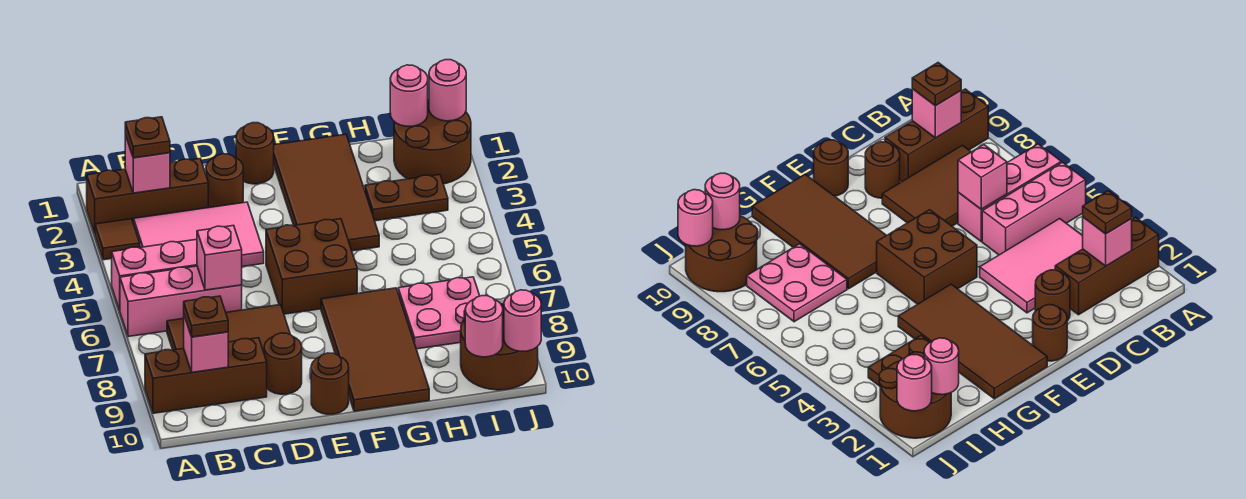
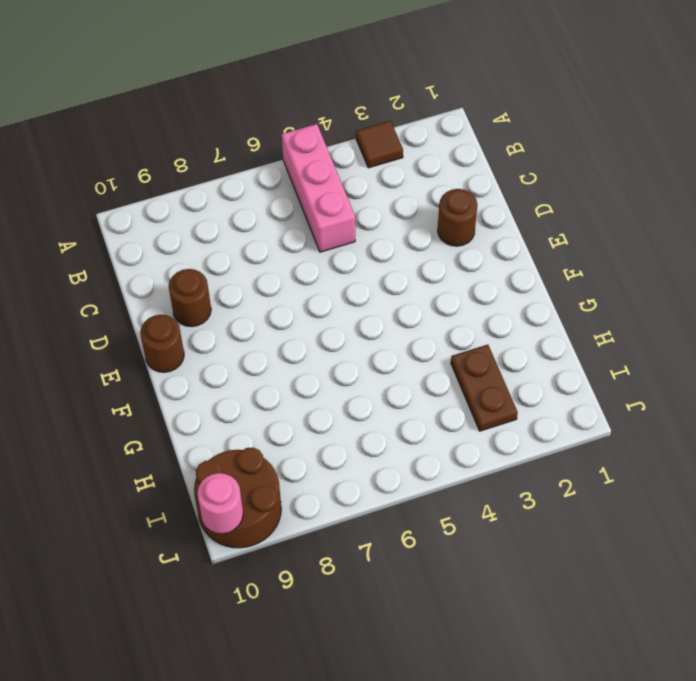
none -> brown brick A2:C2 level 1
none -> pink brick A6:C6 level 1
none -> brown brick A9:C9 level 1

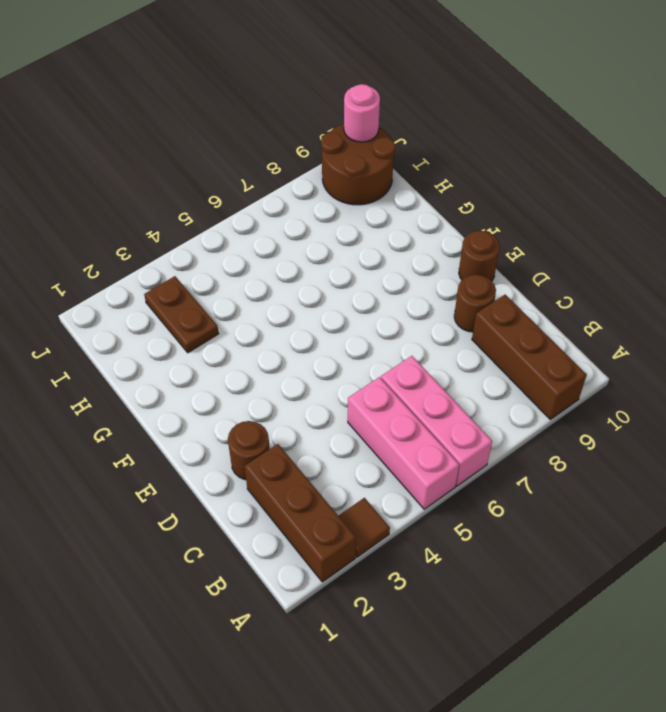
none -> pink tile B3:D4 level 1
none -> brown tile B7:D8 level 1
none -> brown round brick E1 level 1

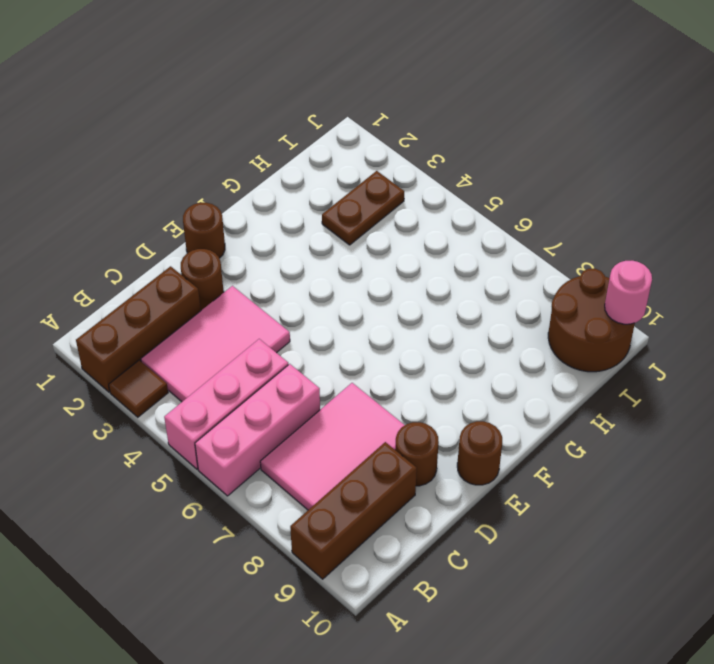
pink tile B7:D8 level 1 -> brown tile B7:D8 level 1
none -> brown brick E5:F6 level 1
none -> brown tile F1:G4 level 1
none -> brown tile F7:G10 level 1

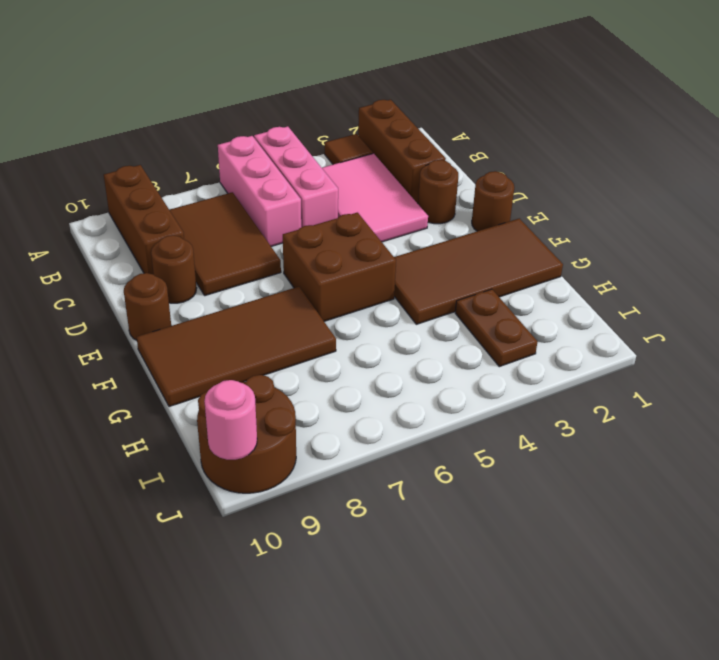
none -> pink plate H7:I8 level 1
none -> brown round brick I1:J2 level 1
none -> pink brick B2 level 2

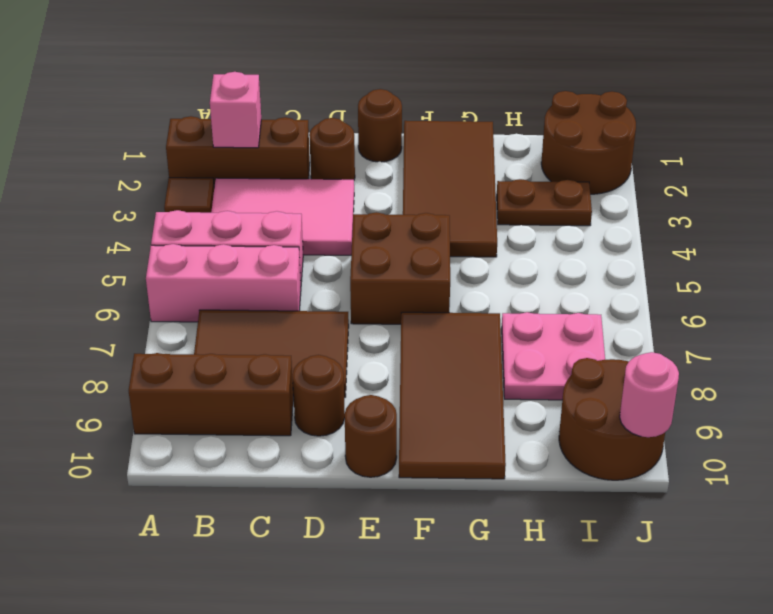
none -> pink brick B9 level 2
none -> pink brick C6 level 2
none -> pink round brick I1 level 2

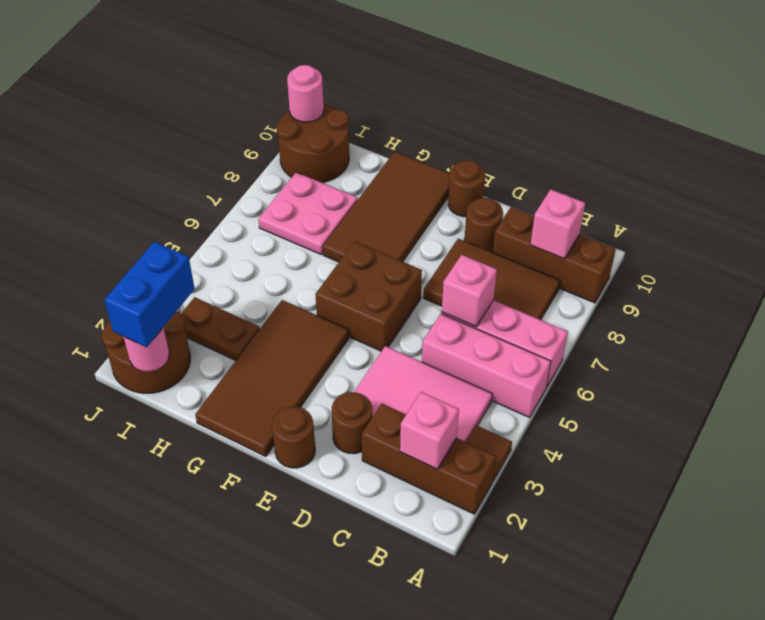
blue brick I1:I2 level 3 -> none
none -> pink round brick I10 level 2
none -> pink round brick J1 level 2
none -> brown plate B2 level 3

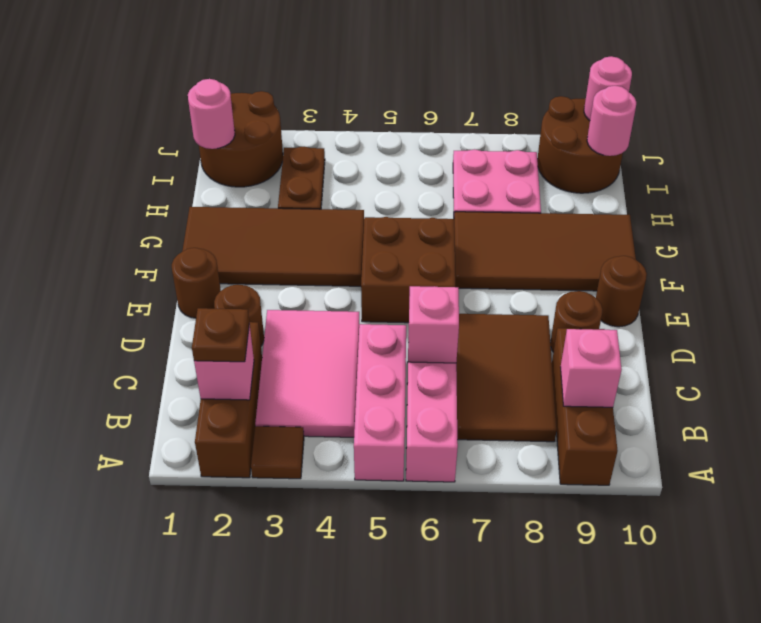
none -> pink round brick J1 level 2
none -> brown plate B9 level 3

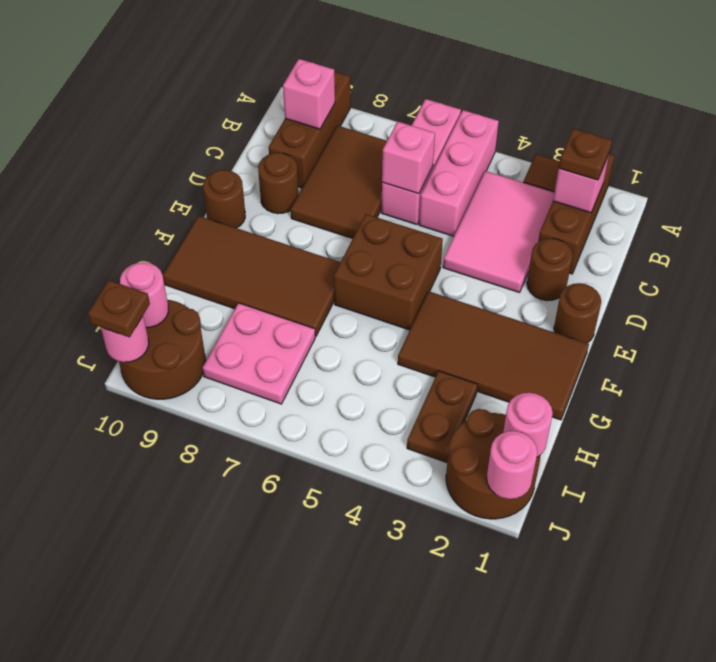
brown plate J10 level 3 -> brown plate B9 level 3

